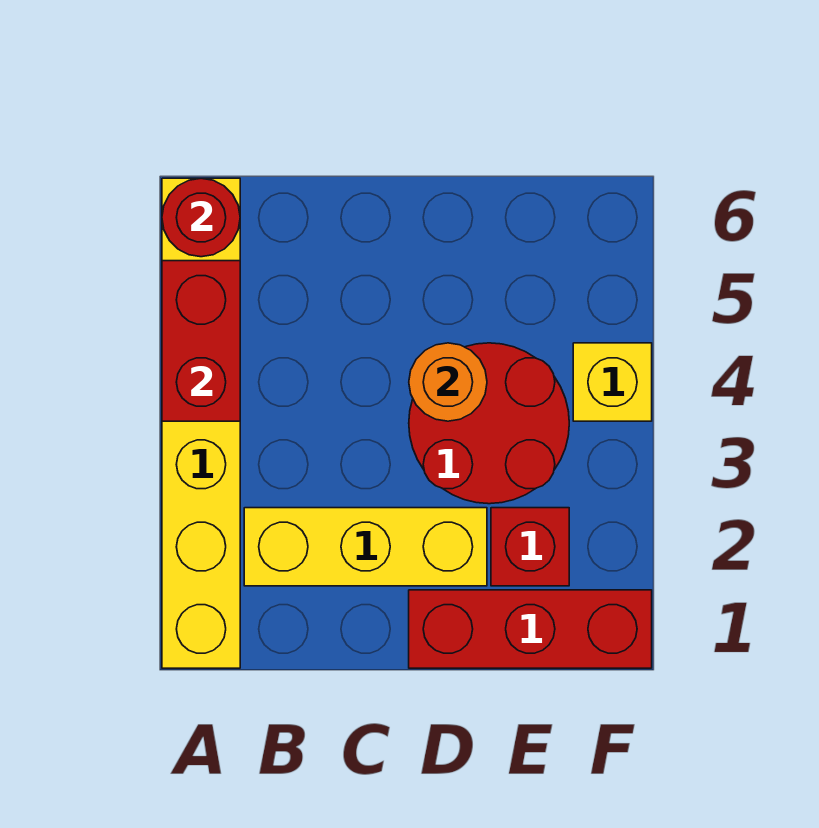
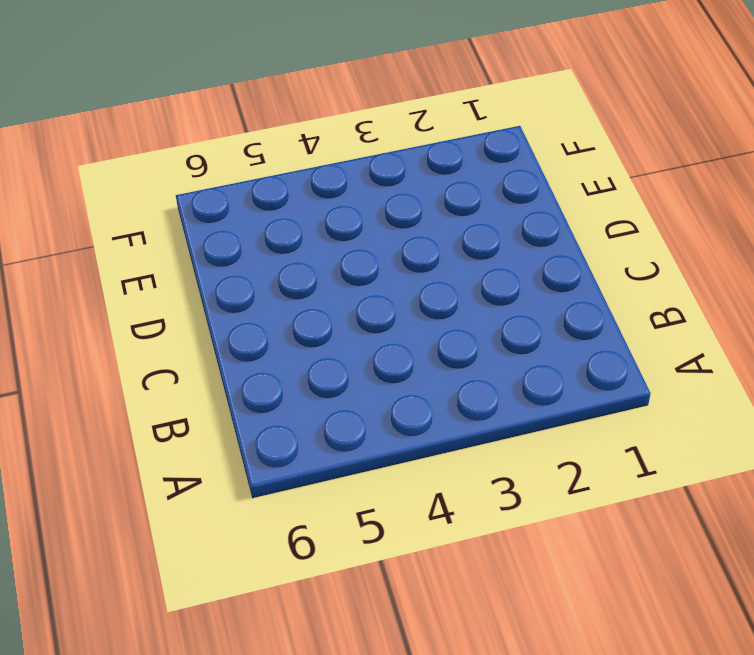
none -> yellow brick A1:A6 level 1
none -> yellow brick B2:D2 level 1

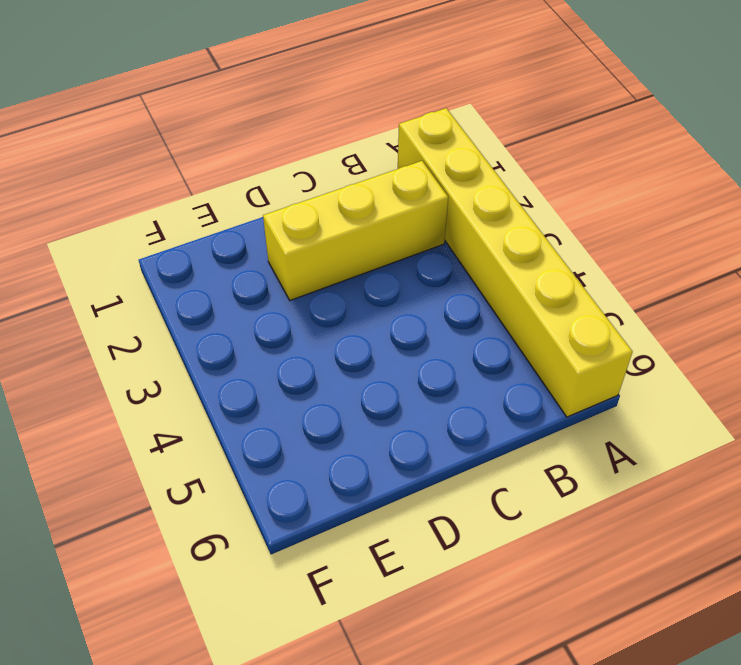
none -> red brick D1:F1 level 1
none -> red round brick D3:E4 level 1

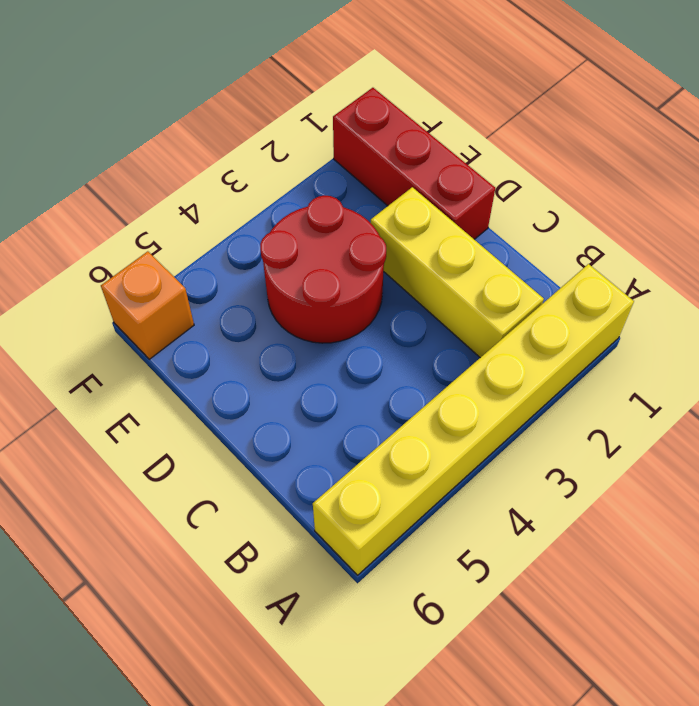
orange brick F6 level 1 -> none
none -> red brick E2 level 1
none -> yellow brick F4 level 1

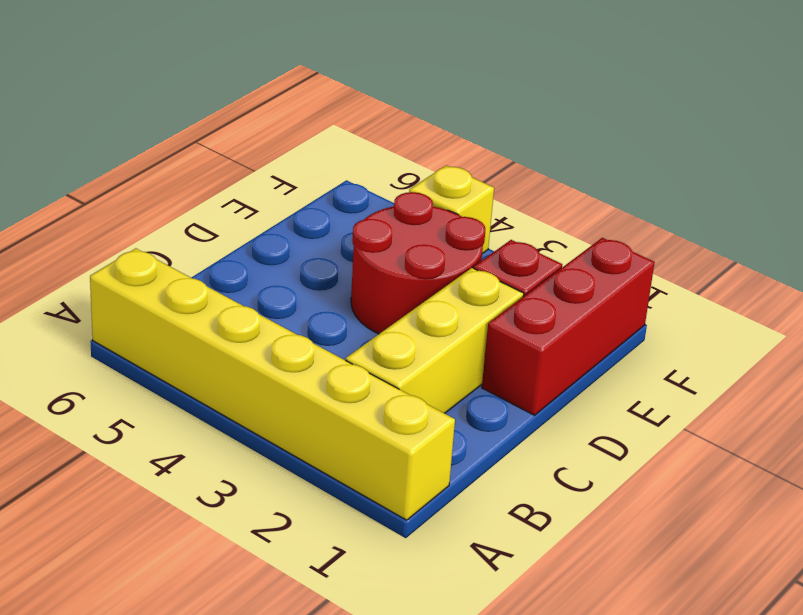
none -> red brick A4:A5 level 2
none -> red round brick A6 level 2

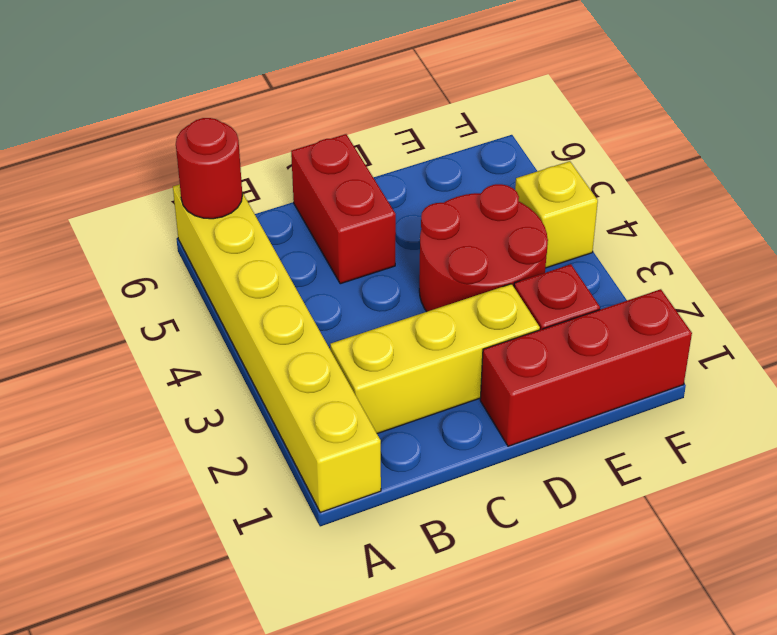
red brick C5:C6 level 1 -> red brick A4:A5 level 2
none -> orange round brick D4 level 2

